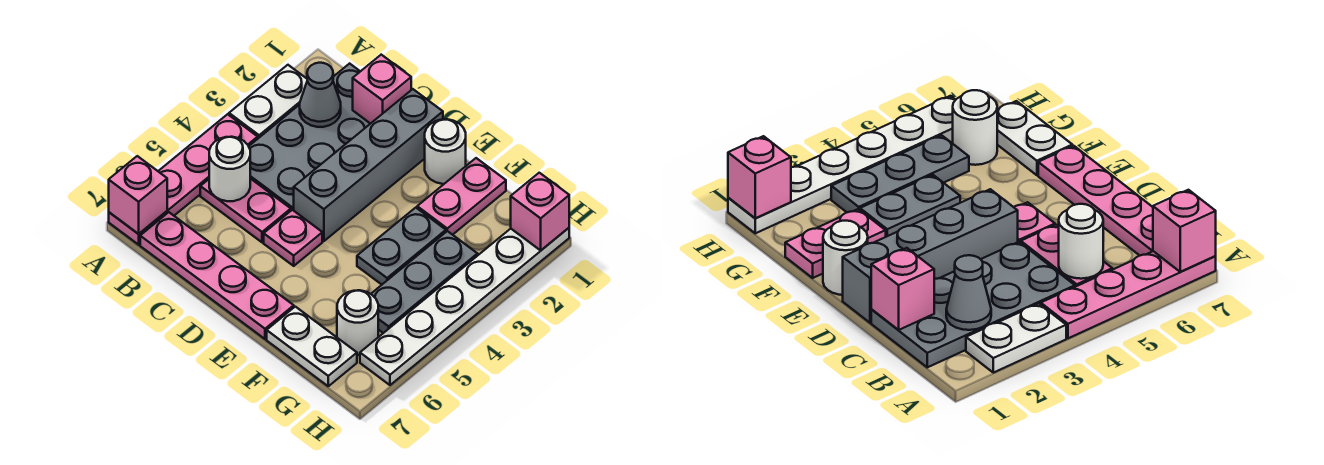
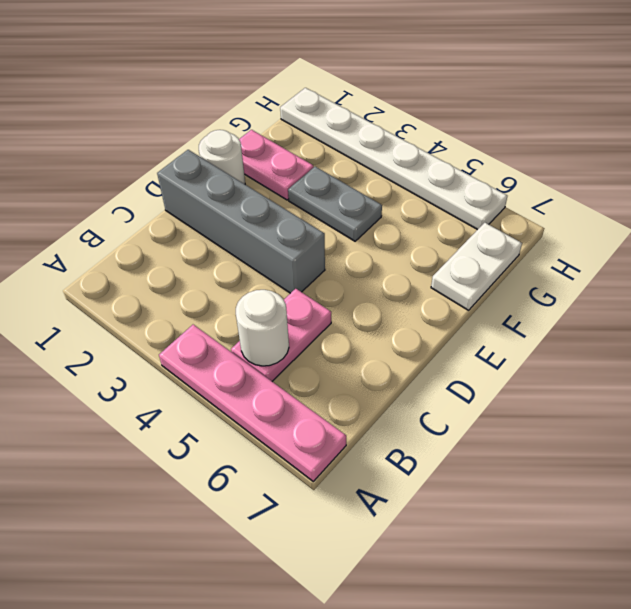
none -> white plate A2:A3 level 1
none -> grey plate B1:C4 level 1
none -> pink plate B7:E7 level 1

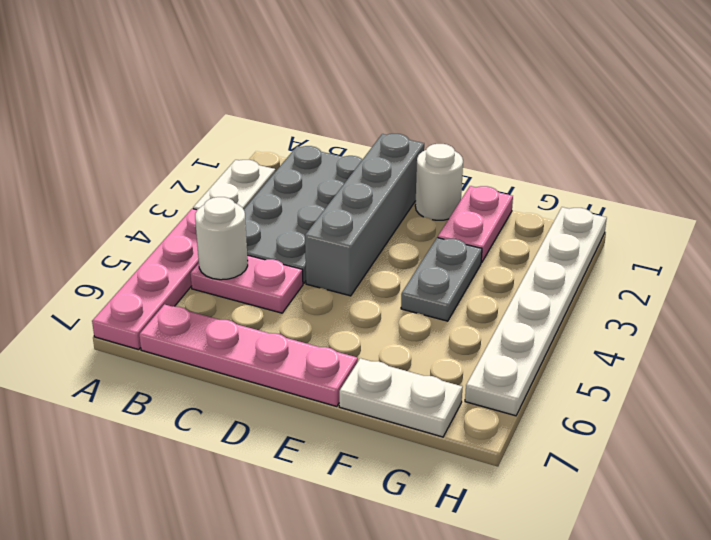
none -> pink plate D5 level 1
none -> grey plate G3:G5 level 1
none -> white round brick G6 level 1

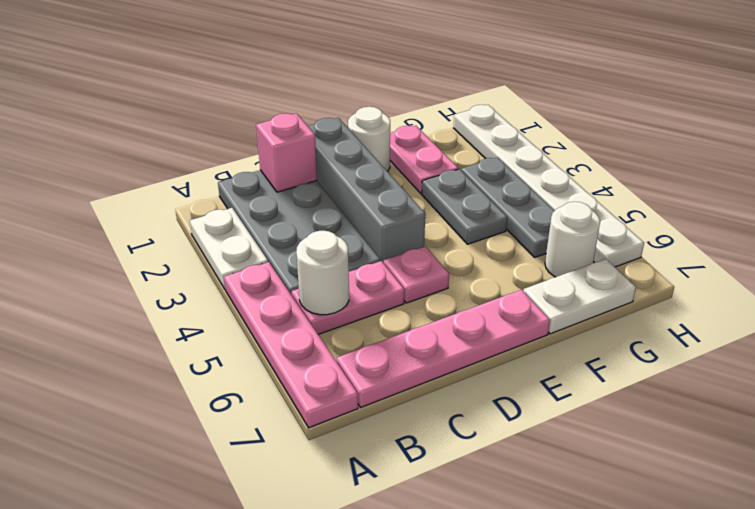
none -> pink brick A7 level 2
none -> grey cone B2 level 2
none -> pink brick H1 level 2

